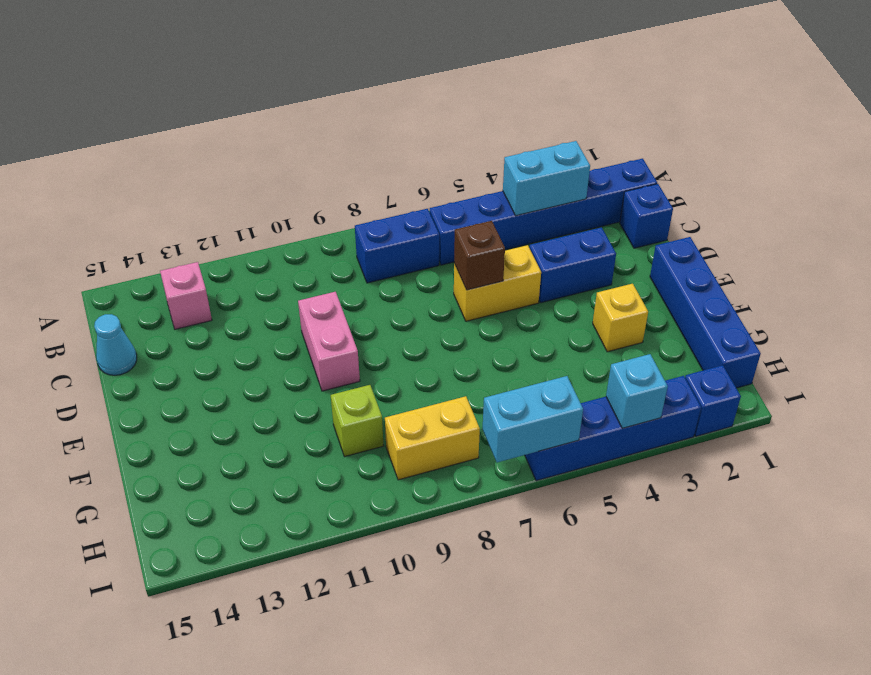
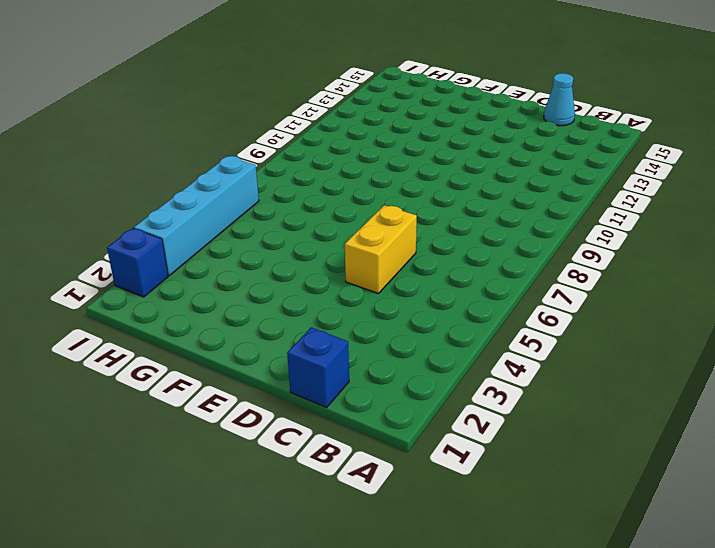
cyan brick I3:I6 level 1 -> blue brick I3:I6 level 1
none -> blue brick B1:B6 level 1
none -> blue brick B7:B8 level 1
none -> pink brick B13 level 1

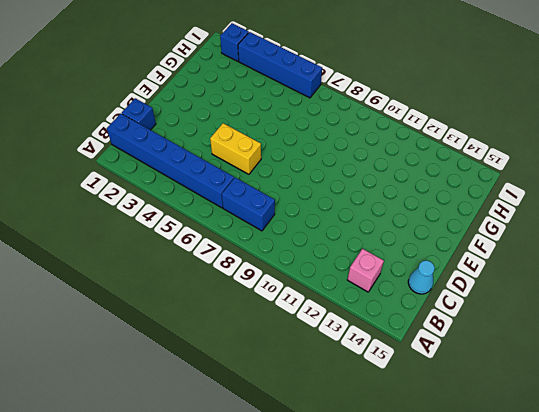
none -> blue brick D3:D4 level 1
none -> pink brick D10:E10 level 1
none -> blue brick E1:H1 level 1

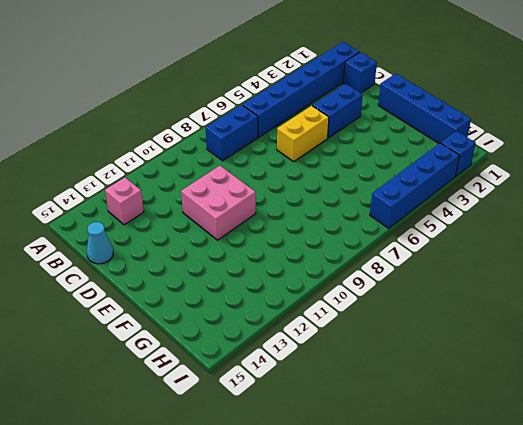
pink brick D10:E11 level 1 -> pink brick D10:E10 level 1
none -> yellow brick F3 level 1
none -> lime brick G10 level 1
none -> yellow brick H8:H9 level 1

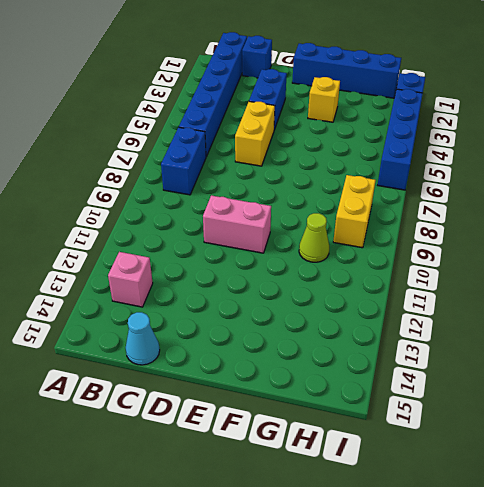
lime cone G10 level 1 -> lime brick G10 level 1
none -> cyan brick B3:B4 level 2
none -> brown brick D6 level 2
none -> cyan brick I4 level 2

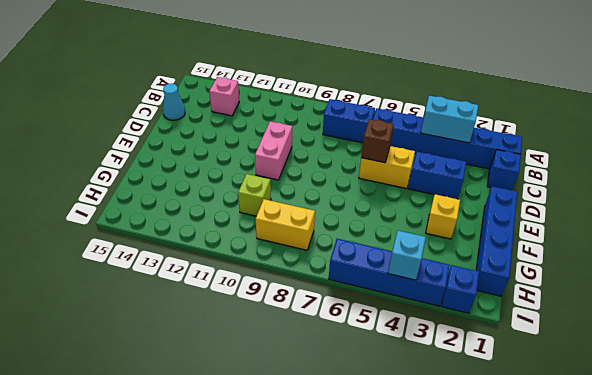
none -> cyan brick I6:I7 level 2

